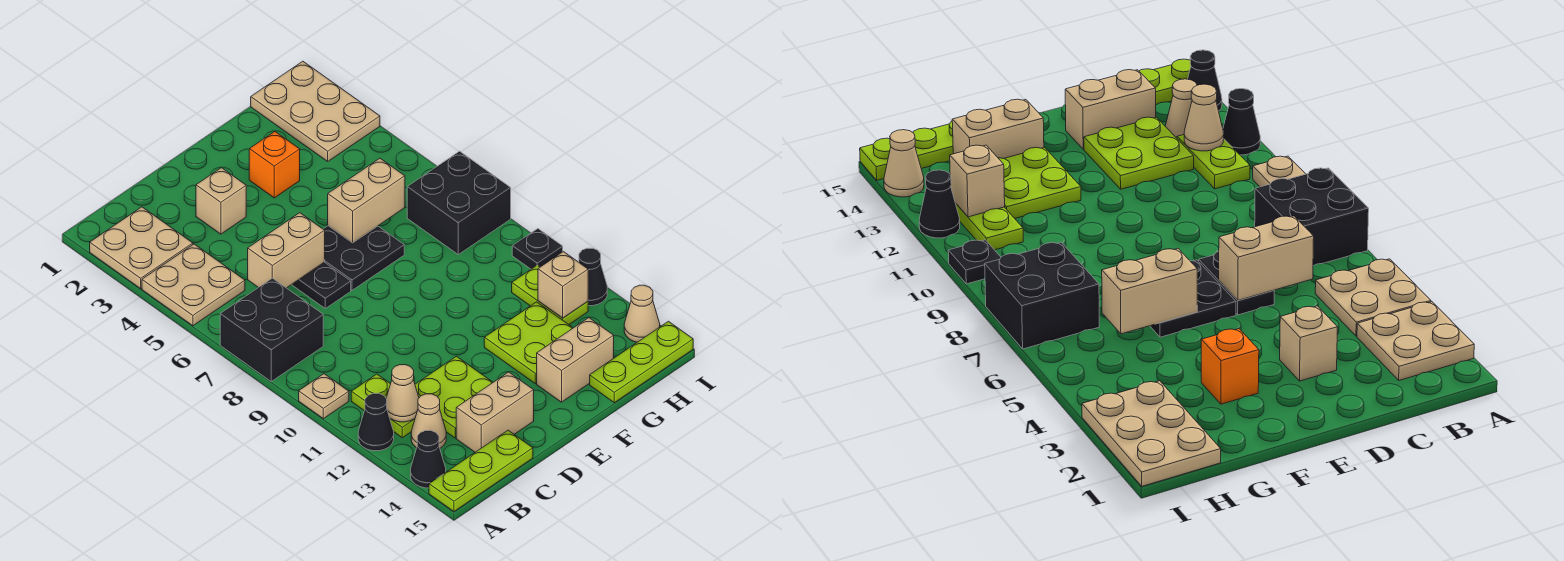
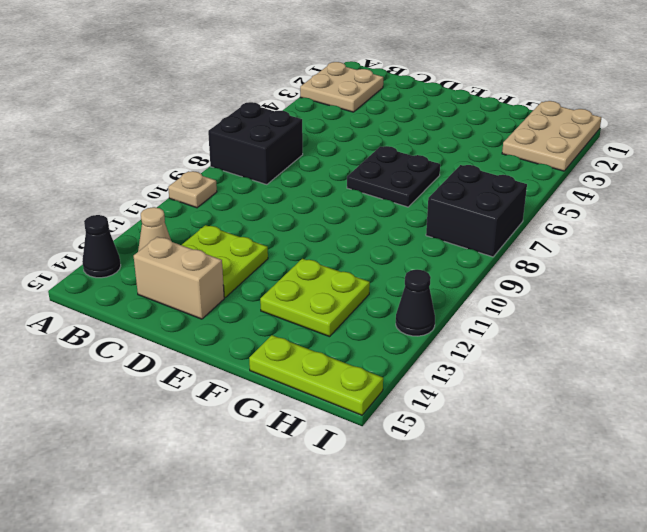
none -> tan plate A4:B5 level 1
none -> black cone A12 level 1
none -> lime plate A15:C15 level 1

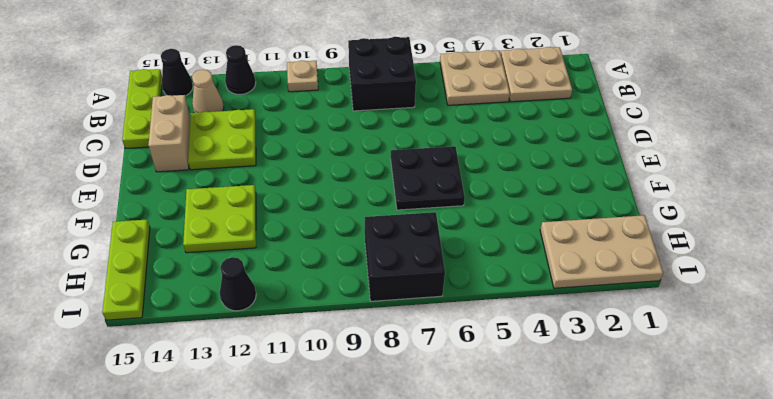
none -> lime plate B11:B12 level 1
none -> tan brick D3 level 1
none -> black plate D6:D7 level 1

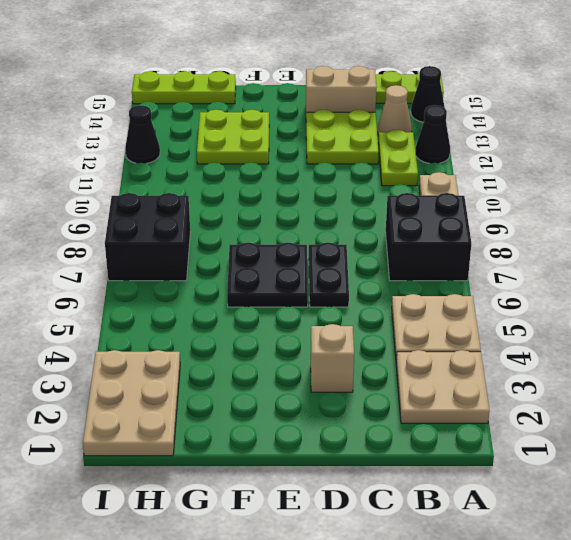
none -> orange brick F3 level 1
none -> tan brick F14:G14 level 1
none -> lime plate H11:H12 level 1

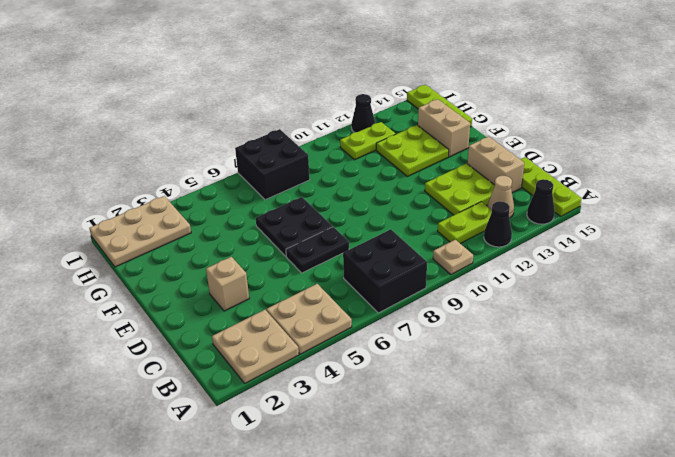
none -> orange brick F3 level 1
none -> black plate I10 level 1
none -> tan cone I14 level 1

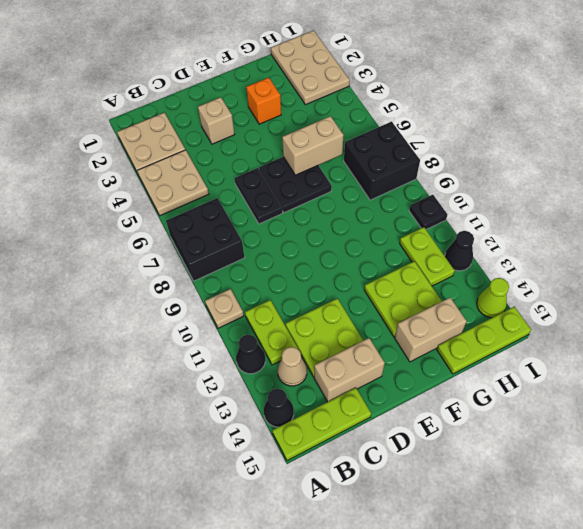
lime cone I14 level 1 -> tan cone I14 level 1
none -> tan cone B12 level 2
none -> tan brick C6:D6 level 2
none -> tan brick H12 level 2

